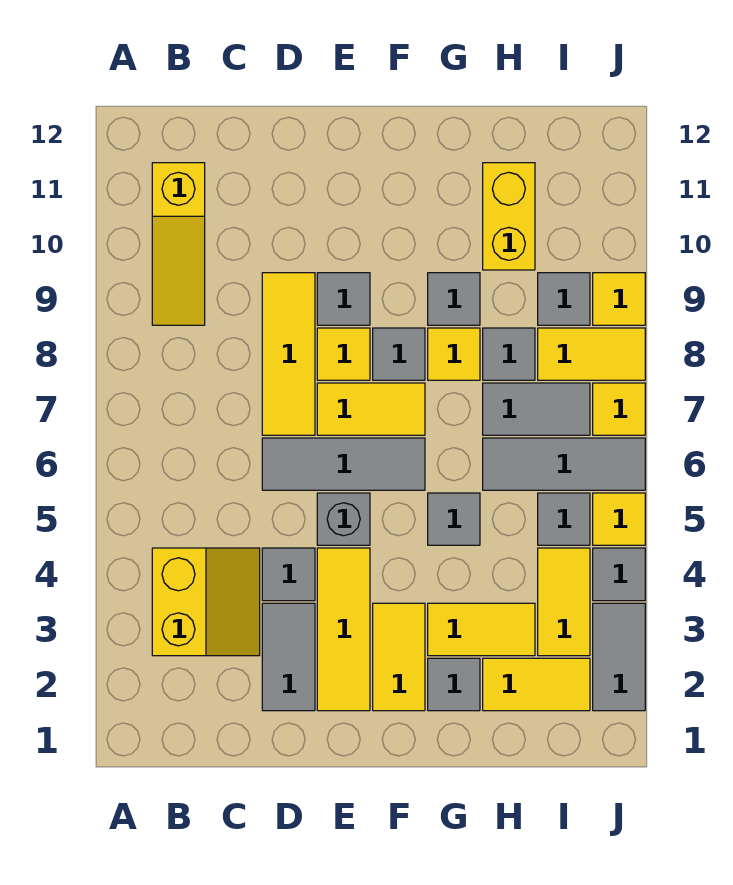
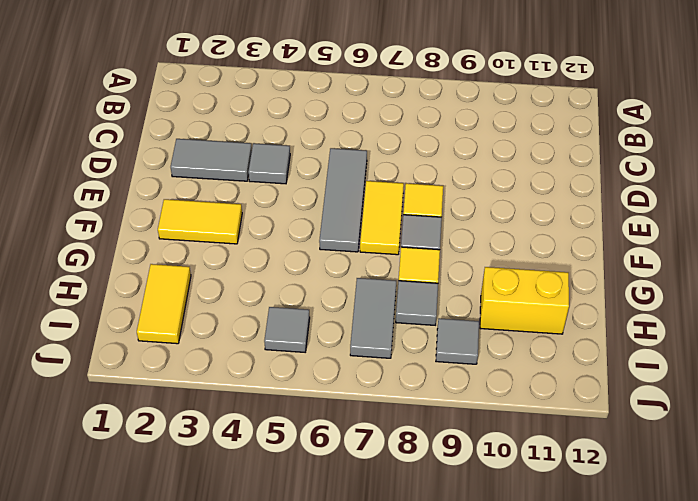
none -> yellow slope B3:C4 level 1 top B
none -> yellow slope B9:B11 level 1 top 11
none -> yellow tile D7:D9 level 1
none -> yellow tile E2:E4 level 1

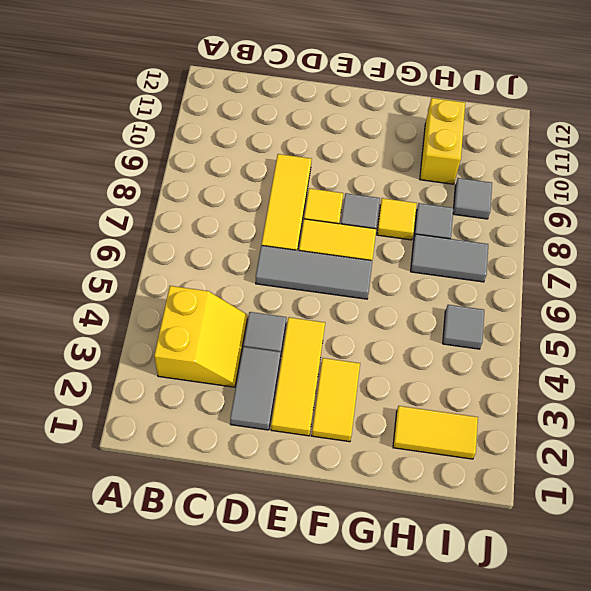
none -> yellow slope B9:B11 level 1 top 11
none -> grey brick E5 level 1
none -> grey tile E9 level 1
none -> grey tile G2 level 1

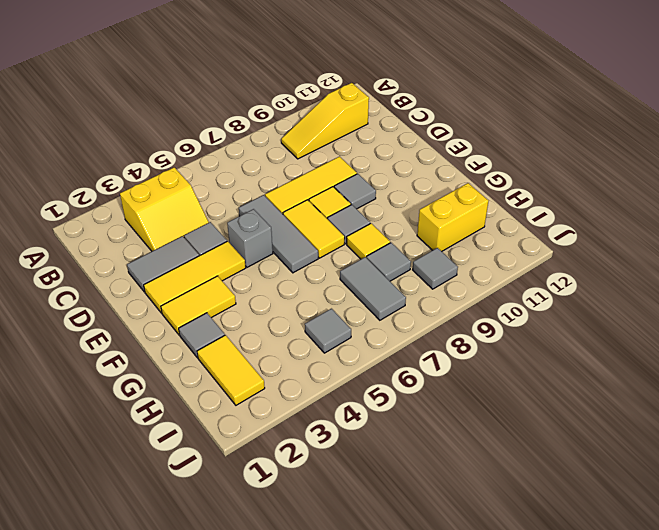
none -> yellow tile G3:H3 level 1
none -> grey tile G5 level 1
none -> grey tile G9 level 1
none -> grey tile H6:J6 level 1

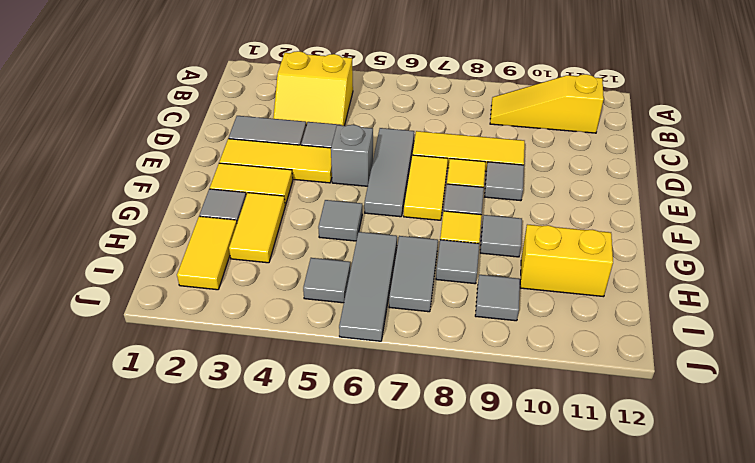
none -> yellow tile I3:I4 level 1
none -> yellow tile I8:J8 level 1
none -> grey tile J2:J3 level 1
none -> grey tile J4 level 1

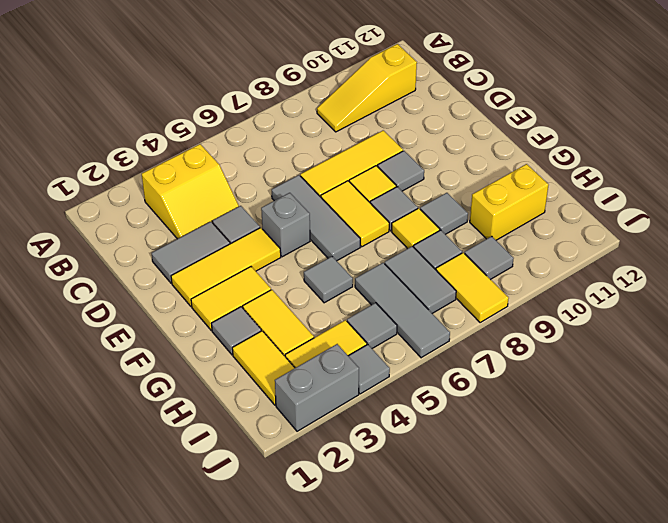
grey brick J2:J3 level 1 -> grey tile J2:J3 level 1
none -> yellow tile J5 level 1
none -> yellow tile J7 level 1
none -> yellow tile J9 level 1

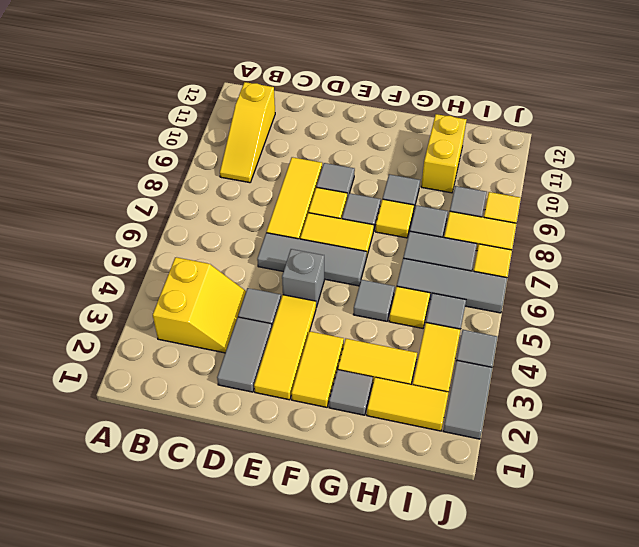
yellow tile H5 level 1 -> yellow tile J5 level 1

